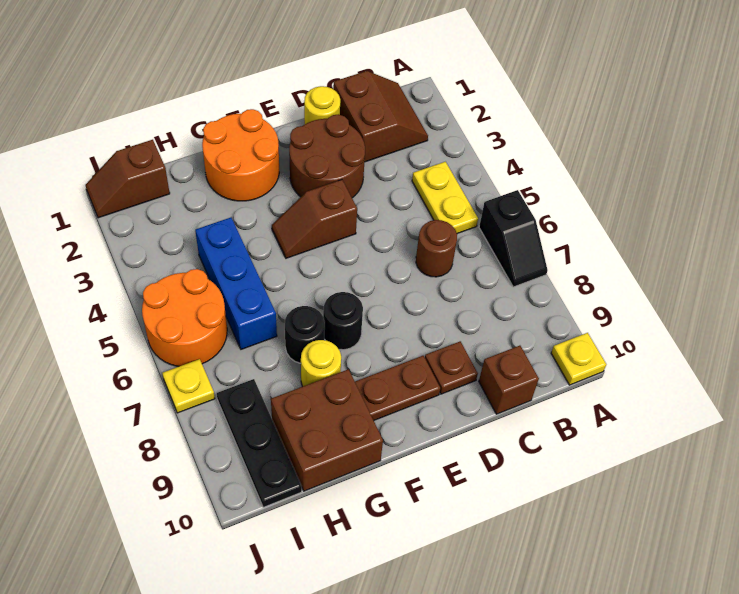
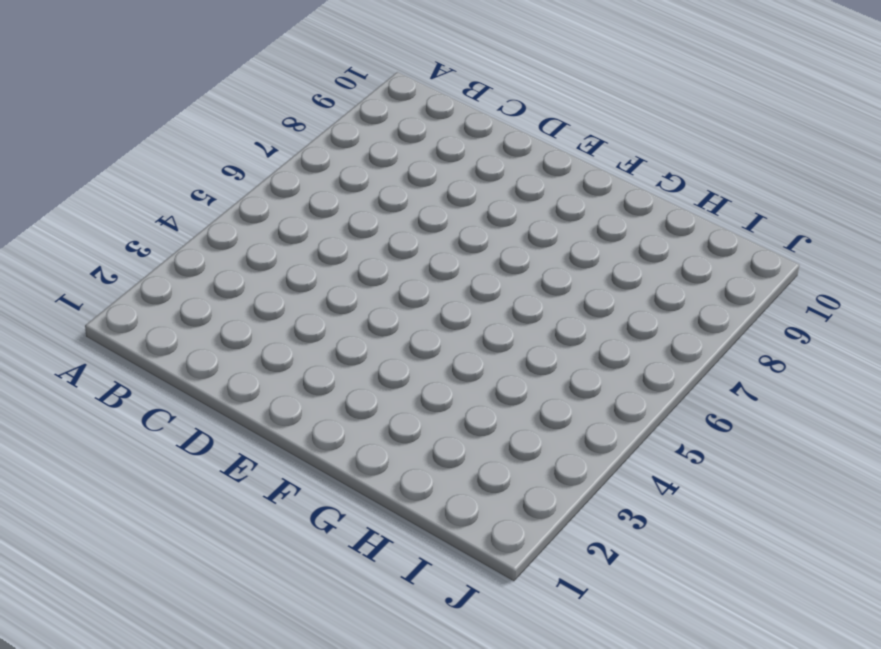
none -> black slope A6:A7 level 1 top 6
none -> yellow plate A10 level 1
none -> brown slope B1:C2 level 1 top C

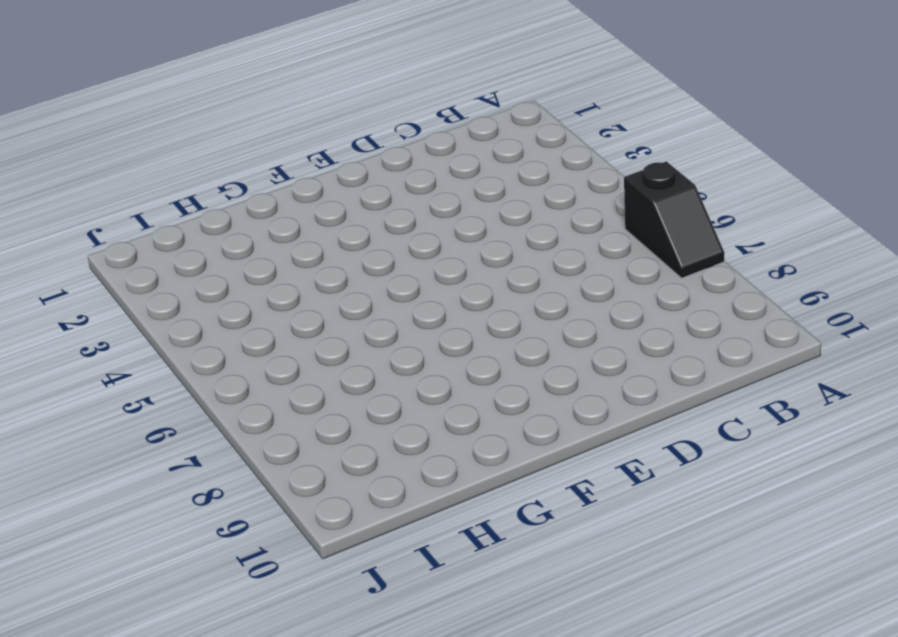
none -> yellow plate A10 level 1
none -> brown slope B1:C2 level 1 top C
none -> yellow plate B4:B5 level 1

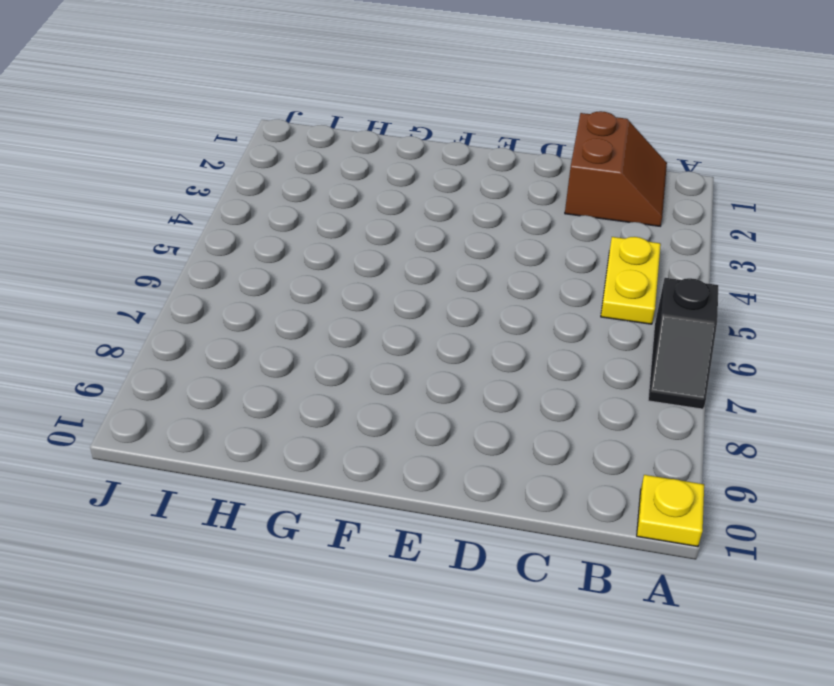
none -> brown round brick C6 level 1
none -> brown brick C10 level 1
none -> yellow round brick D1 level 1

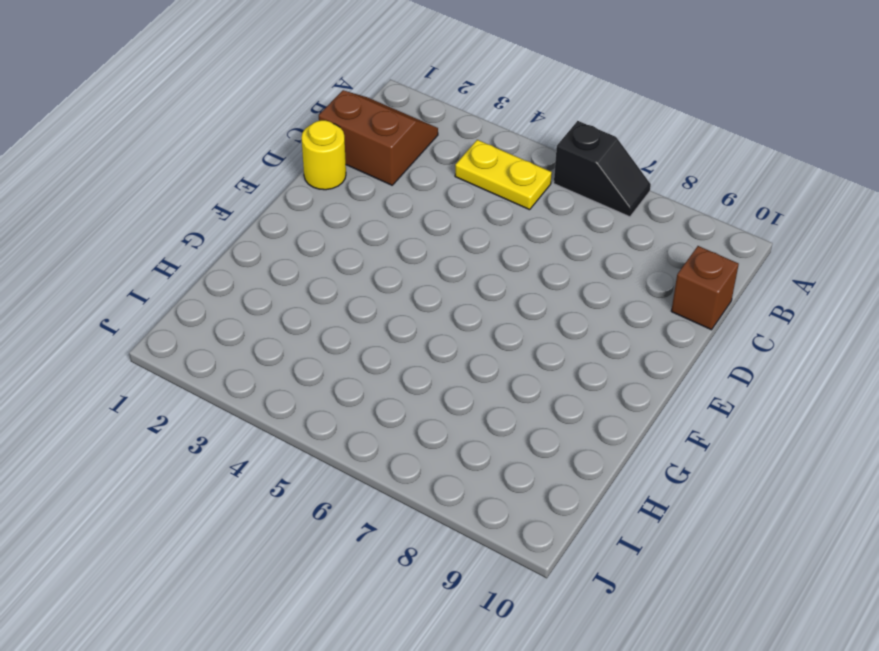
none -> yellow plate A10 level 1
none -> brown round brick C6 level 1
none -> brown round brick D2:E3 level 1

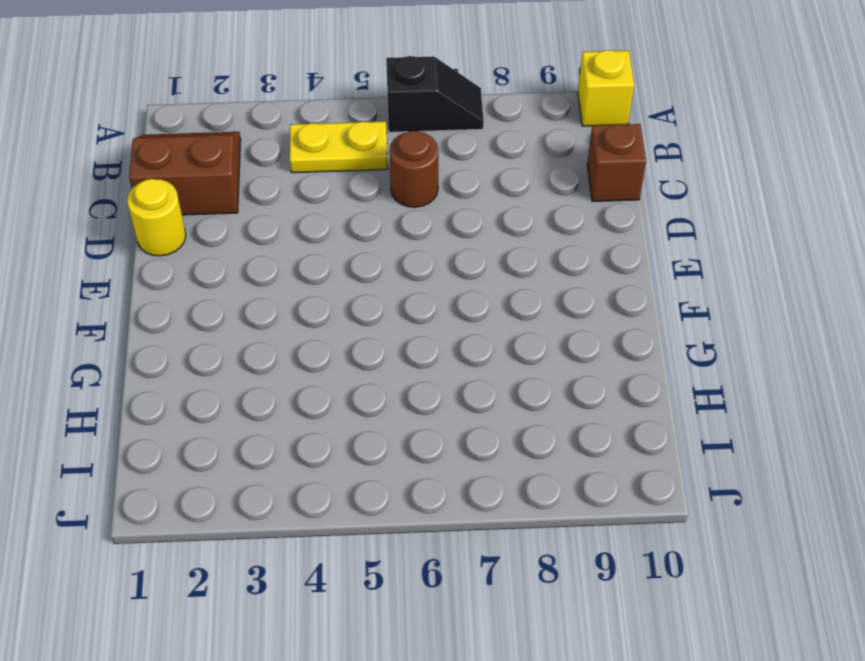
yellow brick A10 level 1 -> yellow plate A10 level 1
none -> brown round brick D2:E3 level 1
none -> brown plate D9 level 1
none -> brown slope E4:F4 level 1 top E

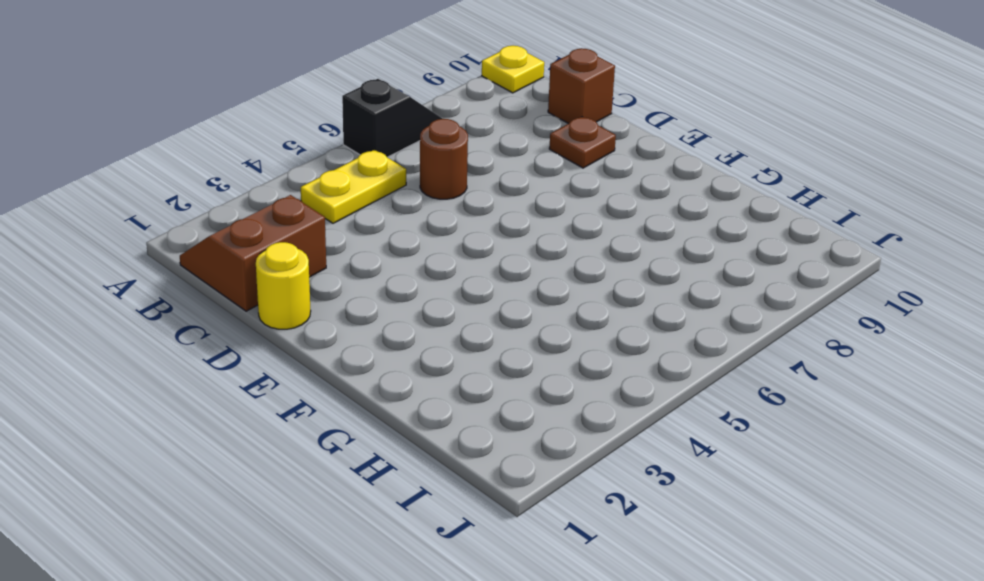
none -> brown round brick D2:E3 level 1
none -> brown slope E4:F4 level 1 top E
none -> brown plate E9:F9 level 1

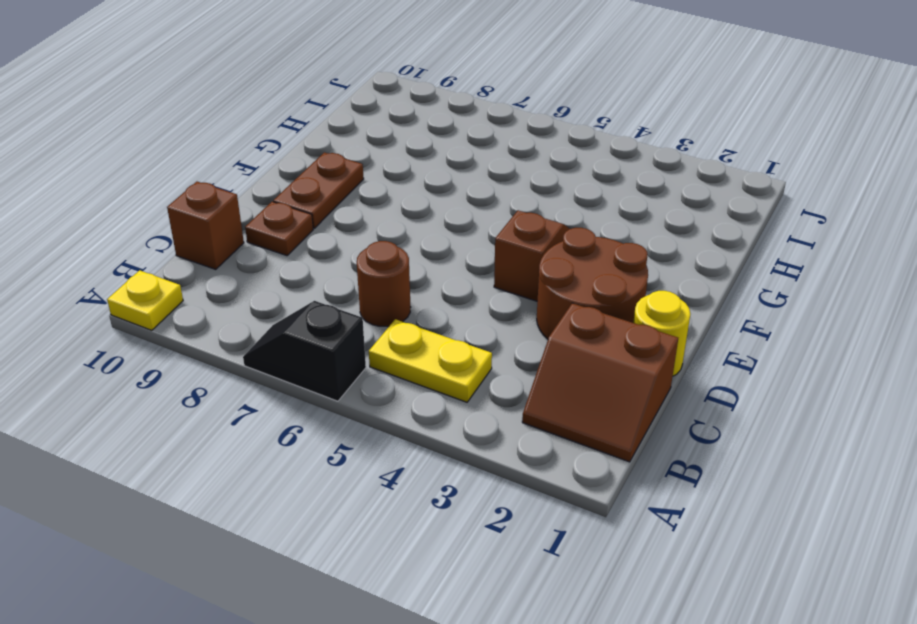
none -> orange round brick F1:G2 level 1
none -> black round brick F7 level 1
none -> black round brick G7 level 1

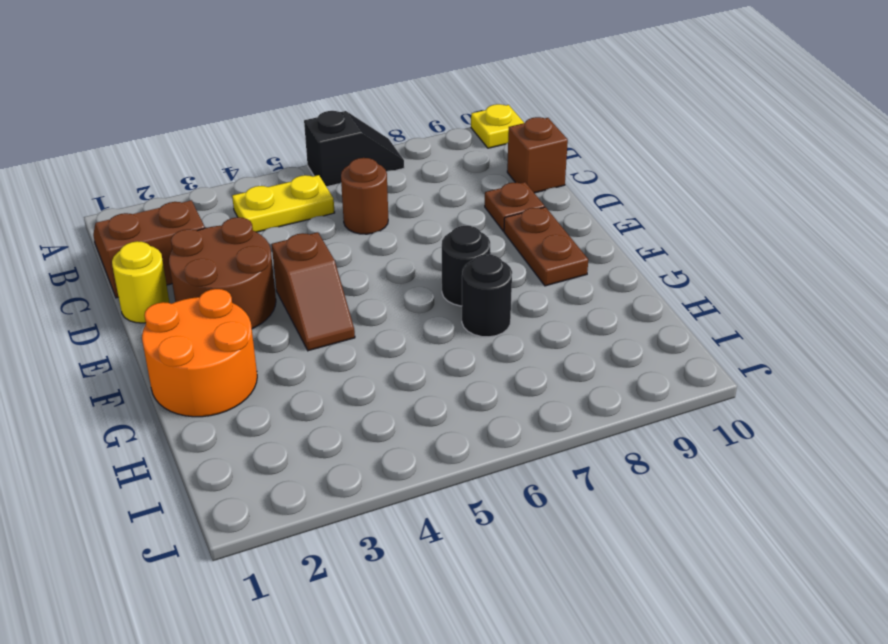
none -> yellow round brick G8 level 1
none -> brown brick G9:H10 level 1
none -> blue brick H4:H6 level 1

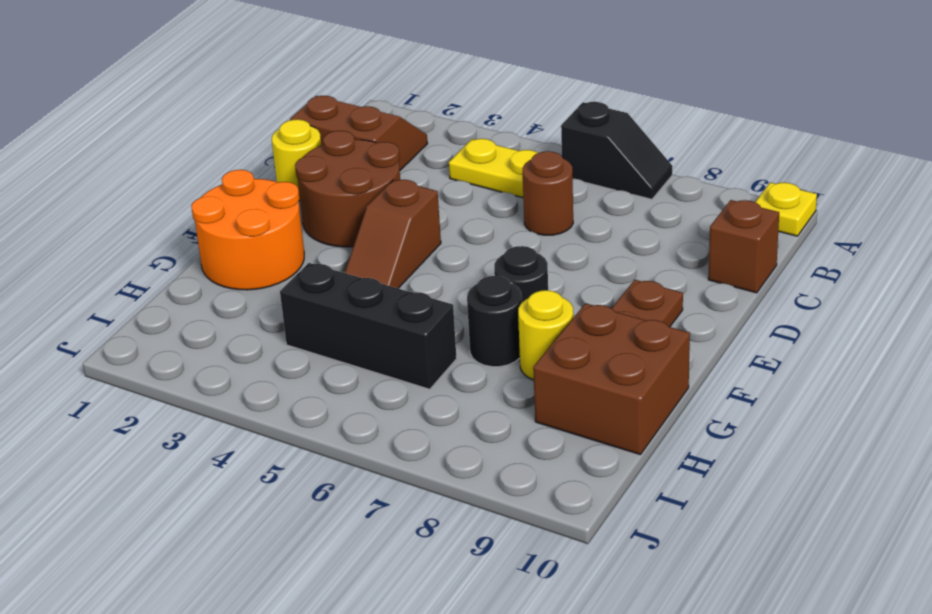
black brick H4:H6 level 1 -> blue brick H4:H6 level 1
none -> brown plate D9 level 1
none -> brown slope I1:J1 level 1 top I
none -> orange round brick I5:J6 level 1

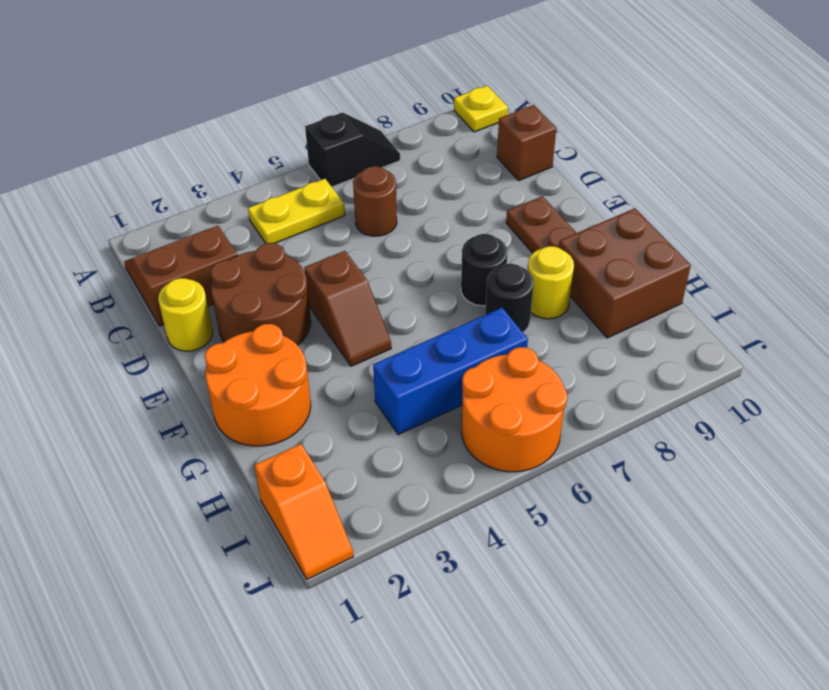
orange slope I1:J1 level 1 top I -> brown slope I1:J1 level 1 top I
none -> brown plate D9 level 1
none -> black plate I8:I10 level 1
none -> yellow plate J7 level 1

